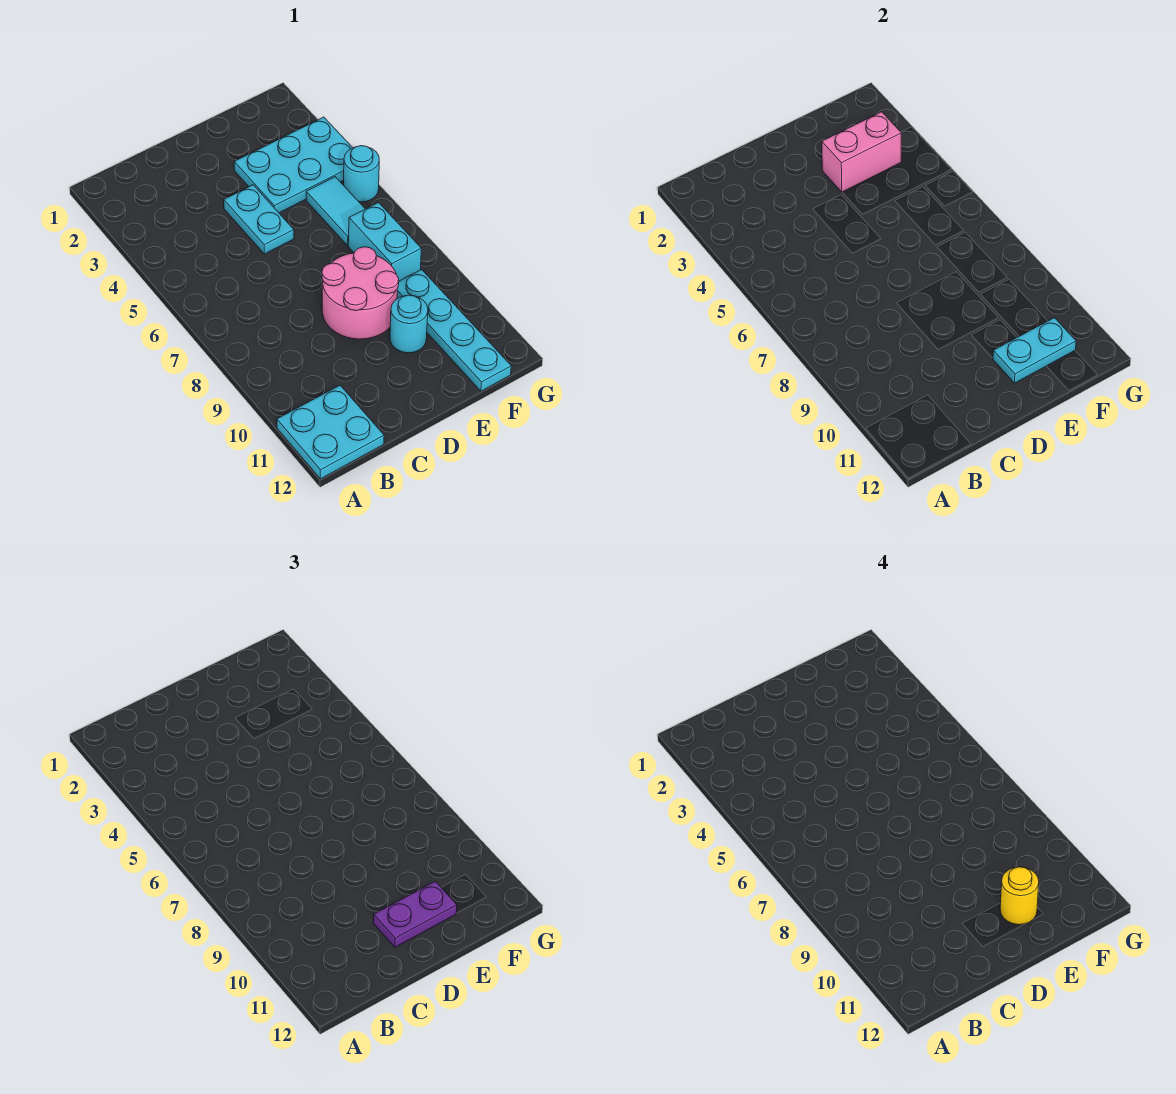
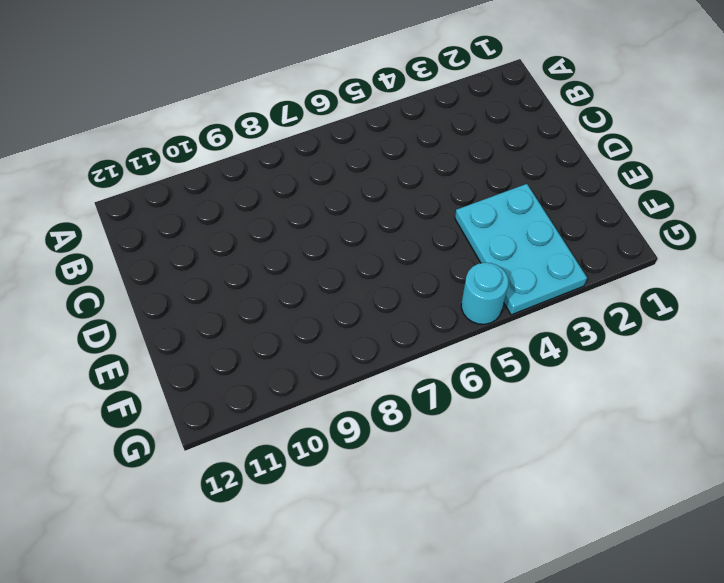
none -> cyan plate A11:B12 level 1
none -> cyan plate D4:D5 level 1
none -> pink round brick D8:E9 level 1

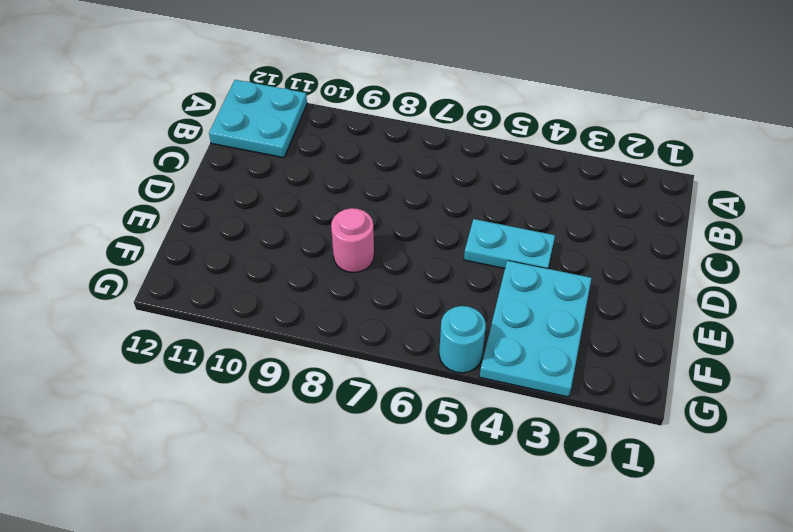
pink round brick E8 level 1 -> pink round brick D8:E9 level 1
none -> cyan round brick E10 level 1
none -> cyan tile F5:F6 level 1
none -> cyan brick F7:F8 level 1

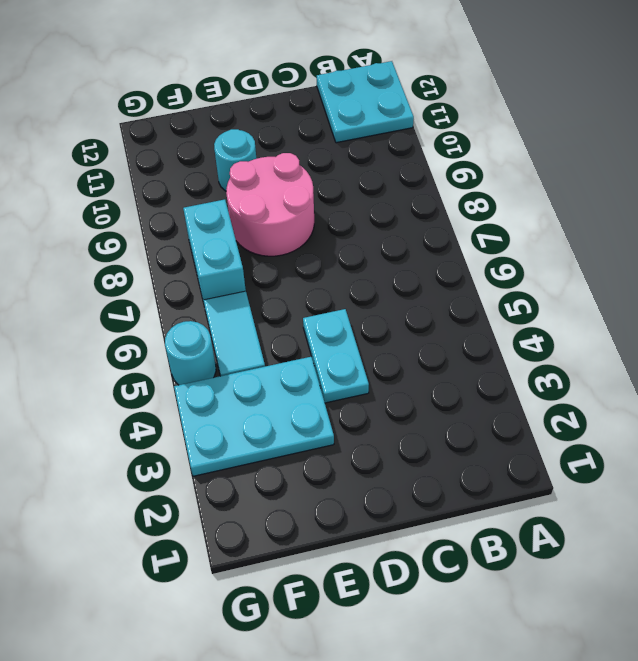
none -> cyan plate F9:F12 level 1
none -> pink brick E3:F3 level 2
none -> cyan plate E11:F11 level 2

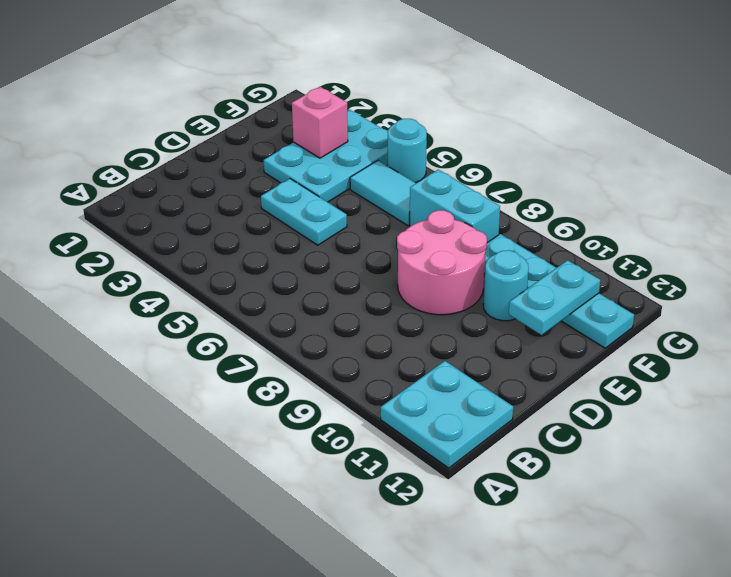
pink brick F3 level 2 -> pink brick E3:F3 level 2
none -> purple plate D11:E11 level 3
none -> yellow round brick E11 level 4

